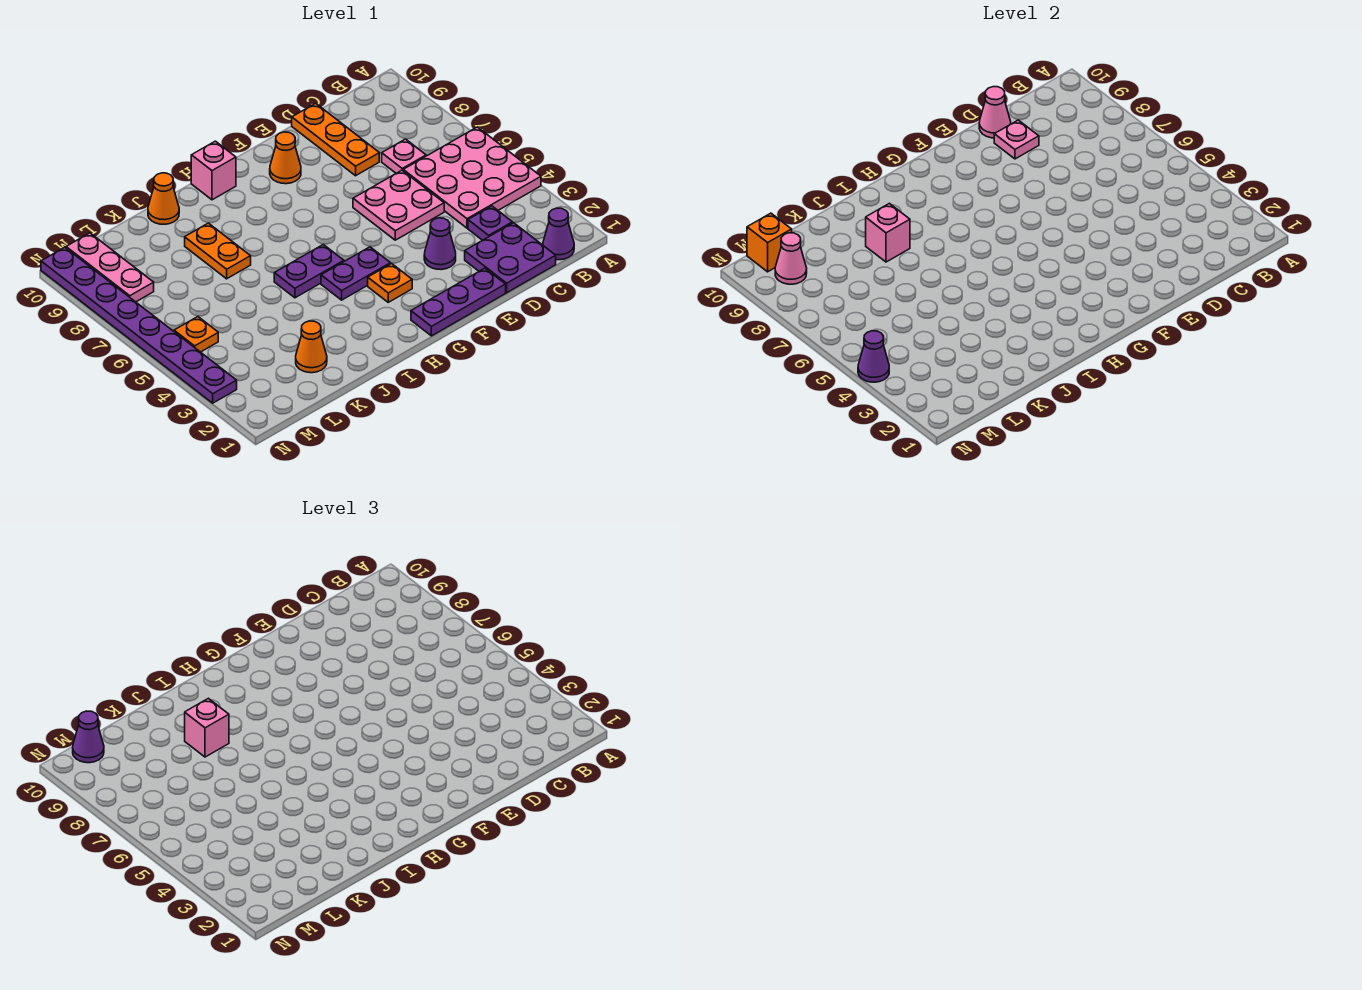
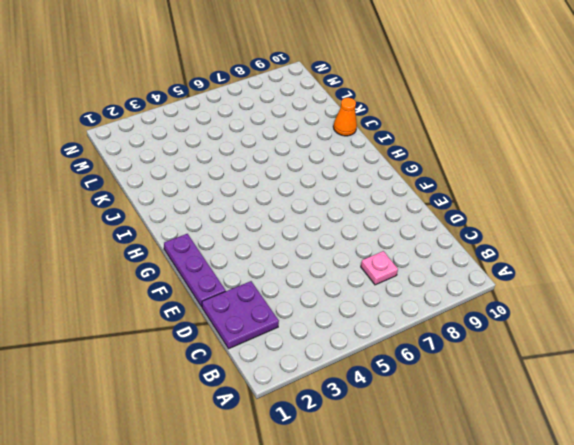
none -> pink plate A4:C6 level 1
none -> purple cone B1 level 1
none -> purple plate C3 level 1

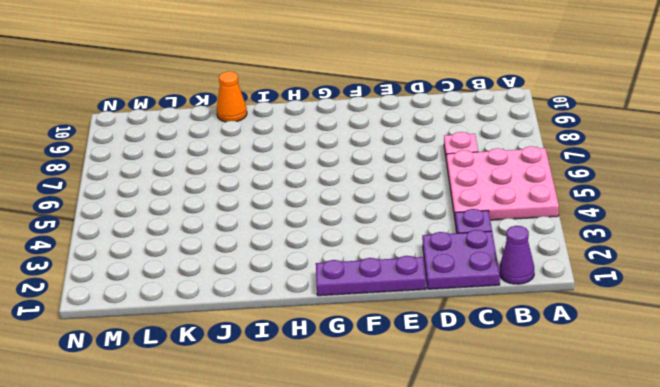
none -> pink plate D5:E6 level 1
none -> orange plate D8:D10 level 1
none -> purple cone E3 level 1

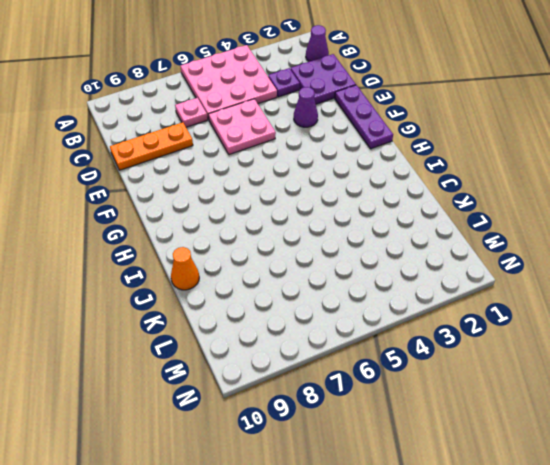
none -> orange cone F9 level 1
none -> orange plate G3 level 1
none -> purple plate G4:H4 level 1

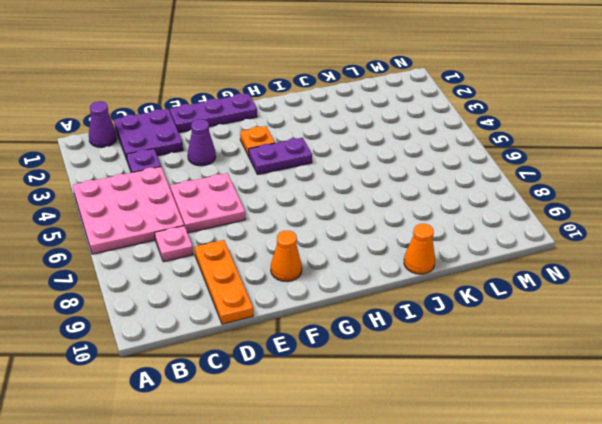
none -> purple plate H5:I5 level 1
none -> pink brick H10 level 1
none -> orange plate J7:J8 level 1

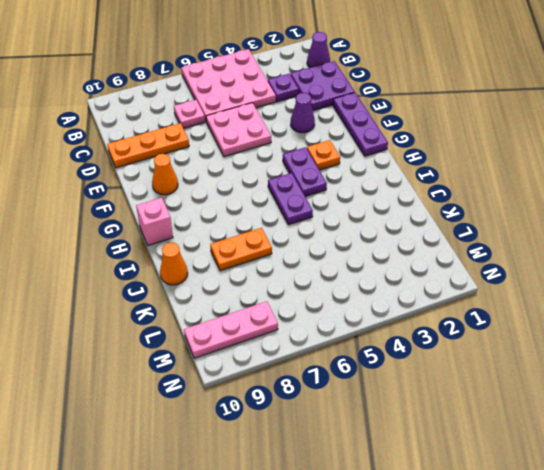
none -> orange cone K2 level 1
none -> orange plate M5 level 1
none -> purple plate N3:N10 level 1

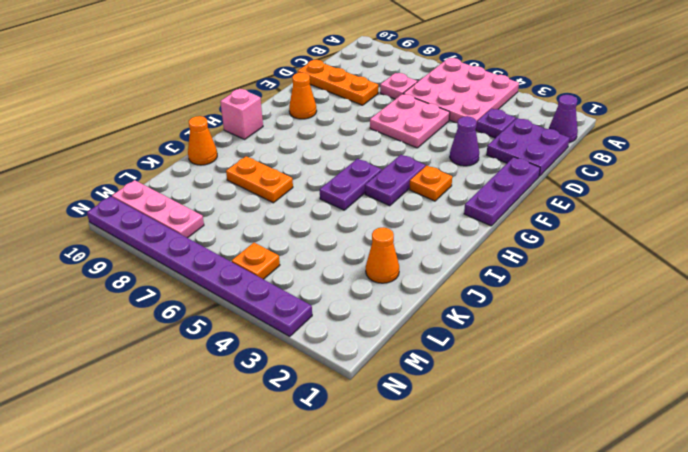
none -> pink plate D9 level 2
none -> pink cone D10 level 2
none -> pink brick J8 level 2

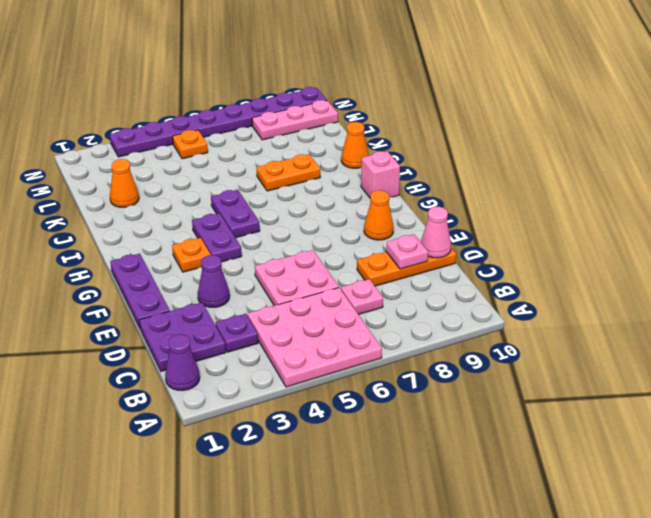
none -> pink brick J8 level 2
none -> pink cone M9 level 2
none -> orange brick M10 level 2

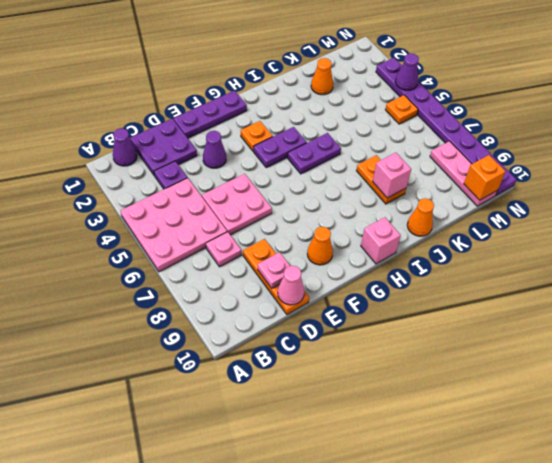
none -> pink cone M9 level 2
none -> pink brick J8 level 3
none -> purple cone M10 level 3

